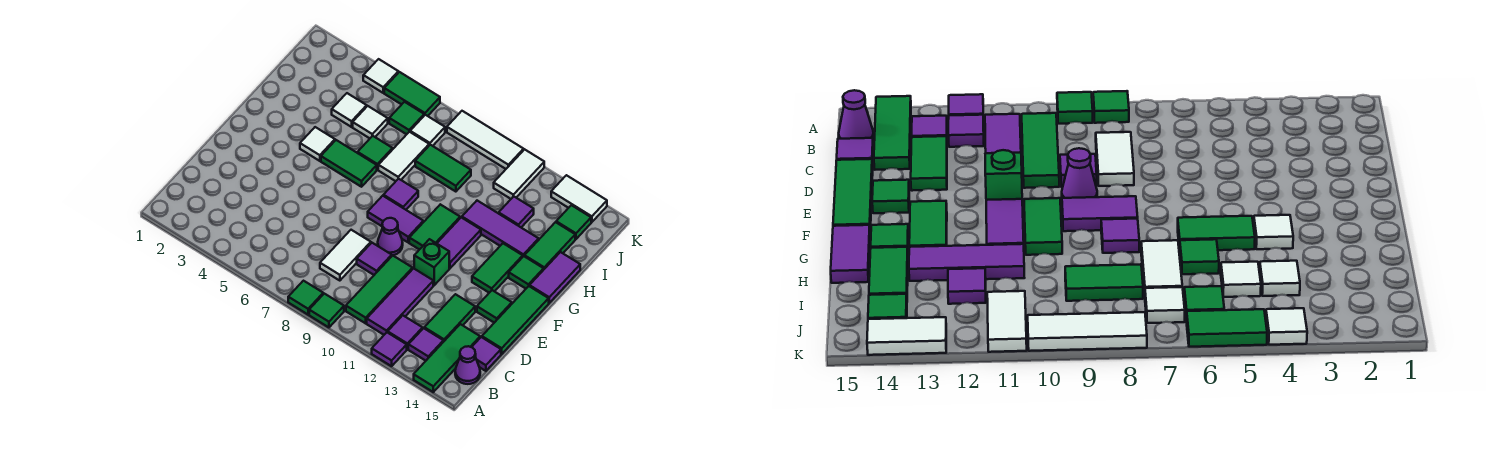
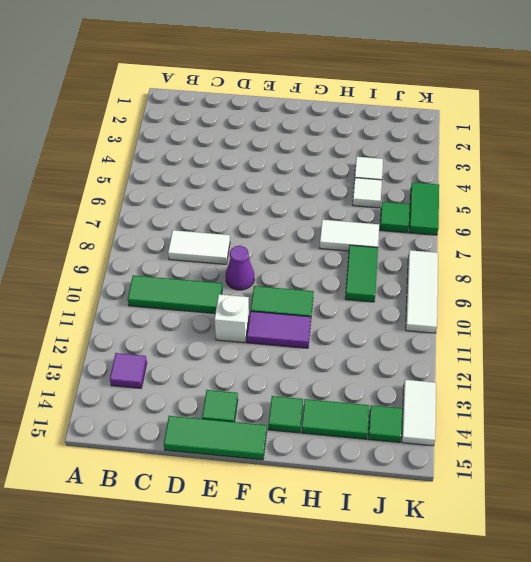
white brick E11 level 1 -> green brick E11 level 1
none -> green tile A8 level 1
none -> green tile A9 level 1
none -> purple tile A12 level 1
none -> green tile A14:C14 level 1

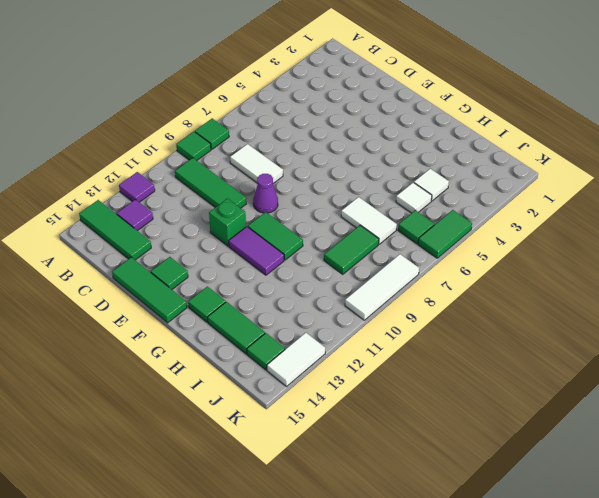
none -> purple tile B11:D11 level 1
none -> purple tile B12 level 1
none -> purple cone B15 level 1
none -> green tile C13:D13 level 1

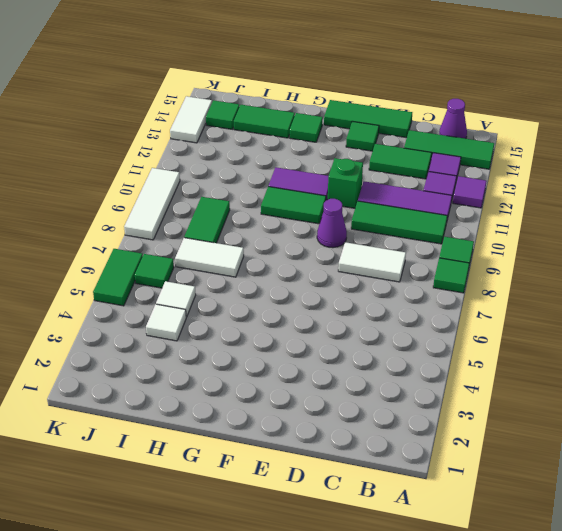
none -> purple tile C15 level 1
none -> purple tile D9 level 1
none -> purple tile F8:F9 level 1
none -> green tile F13:G13 level 1

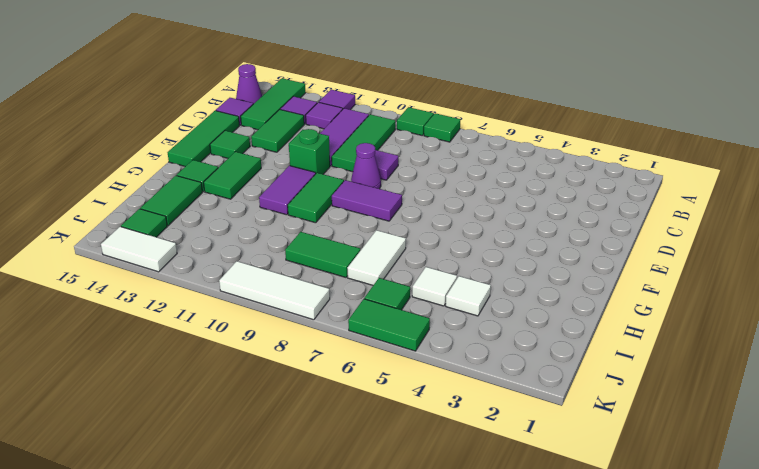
none -> white tile C8:D8 level 1
none -> white tile G4 level 1
none -> green tile G5:G6 level 1
none -> purple tile G8 level 1

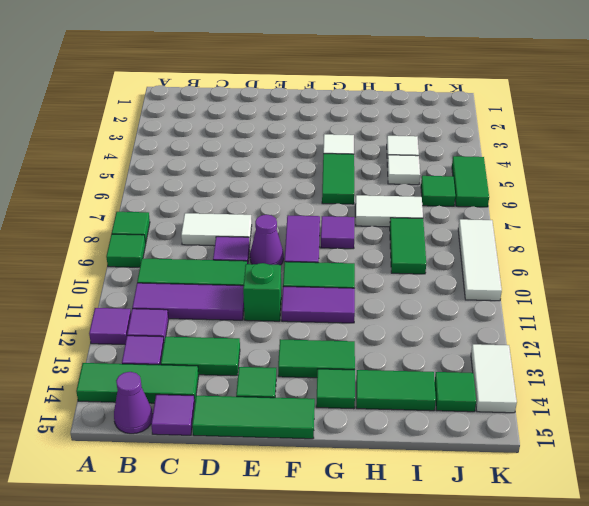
none -> purple tile G15:H15 level 1
none -> green tile H6 level 1
none -> purple tile H11:H13 level 1
none -> purple tile I12 level 1

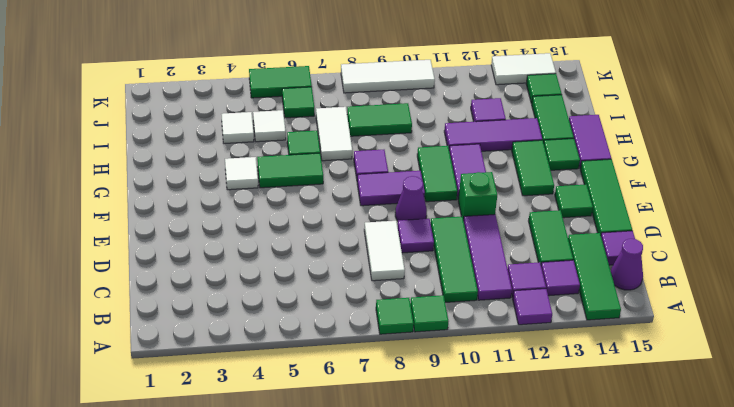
none -> white tile J7 level 1
none -> white tile J11:K11 level 1
none -> white tile K4 level 1

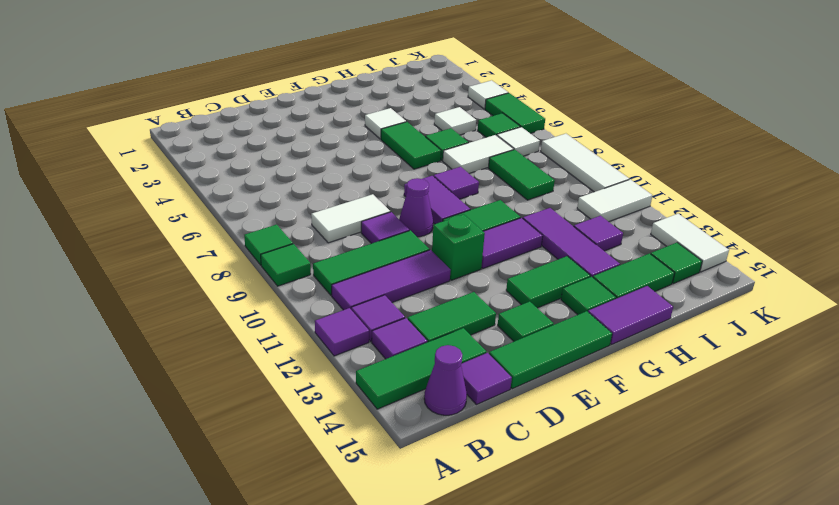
none -> white tile I4 level 1

